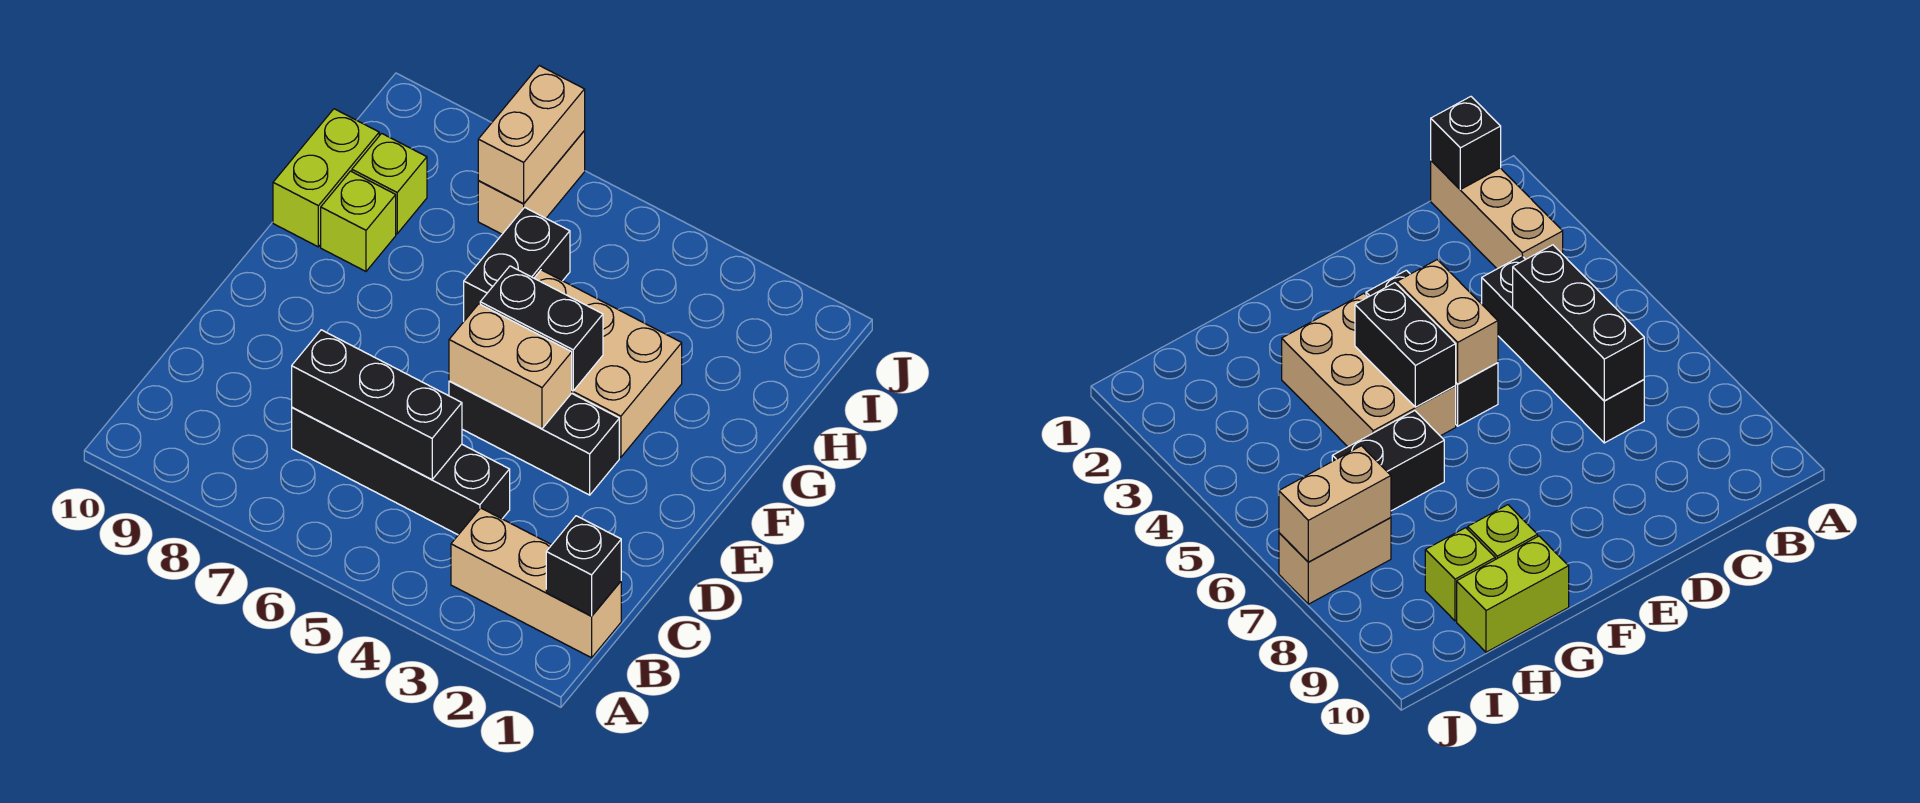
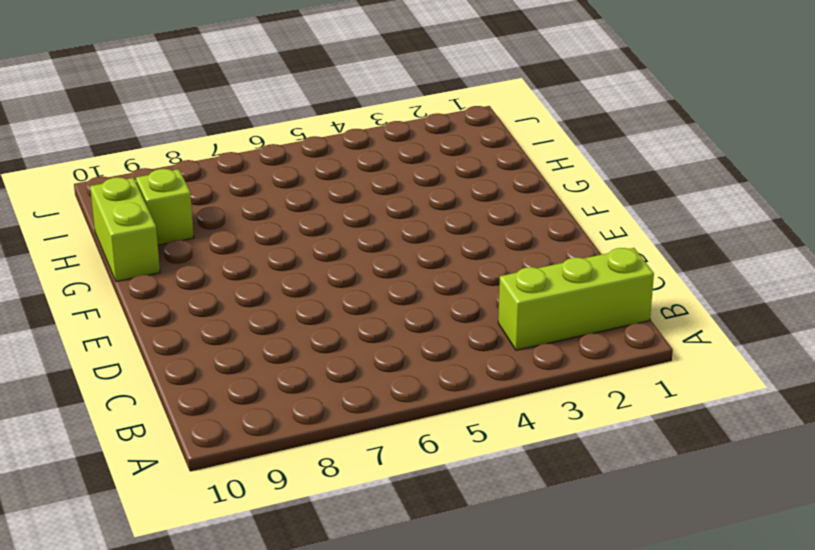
lime brick B1:B3 level 1 -> tan brick B1:B3 level 1
none -> black brick C4:C7 level 1
none -> black brick E3:E5 level 1
none -> tan brick F3:G5 level 1

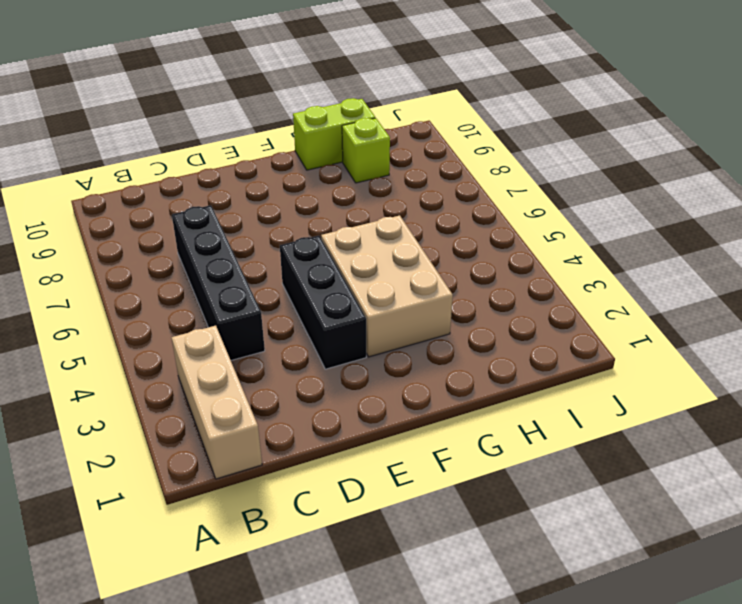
none -> black brick G6:H6 level 1
none -> lime brick G9 level 1
none -> tan brick I7:J7 level 1

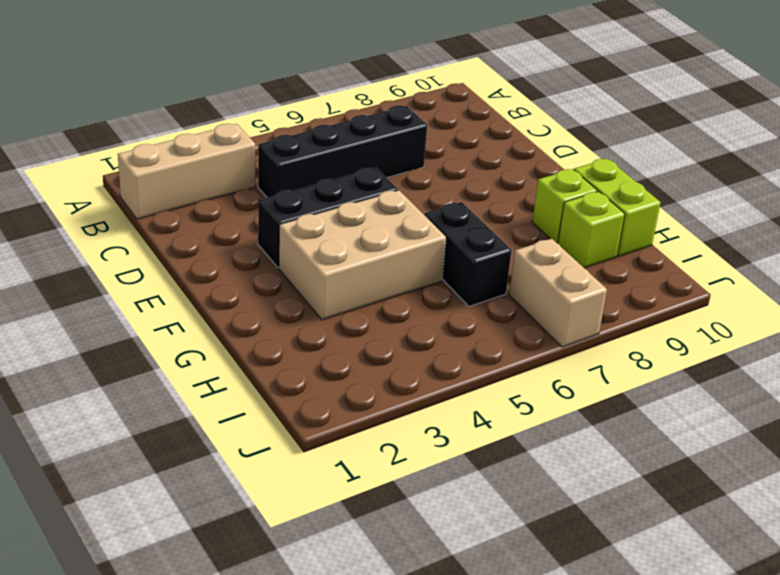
none -> black brick B1 level 2
none -> black brick C5:C7 level 2
none -> tan brick E4:E5 level 2

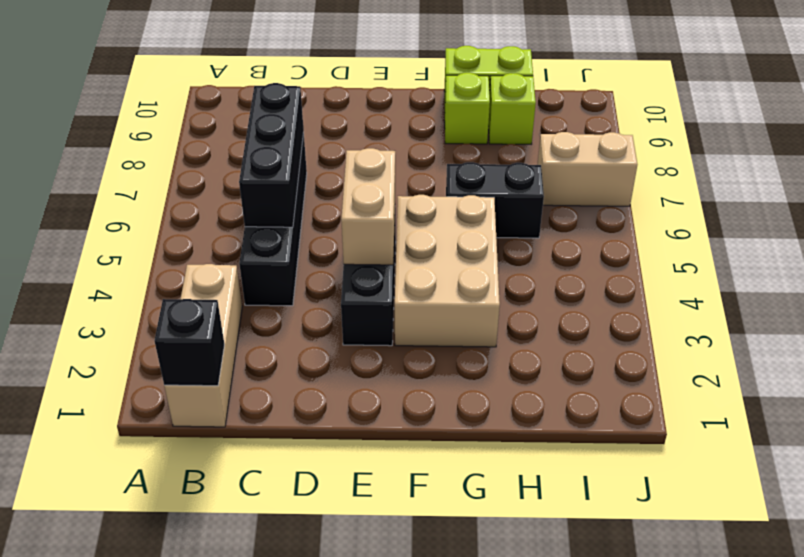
none -> black brick F4:F5 level 2
none -> tan brick I7:J7 level 2

